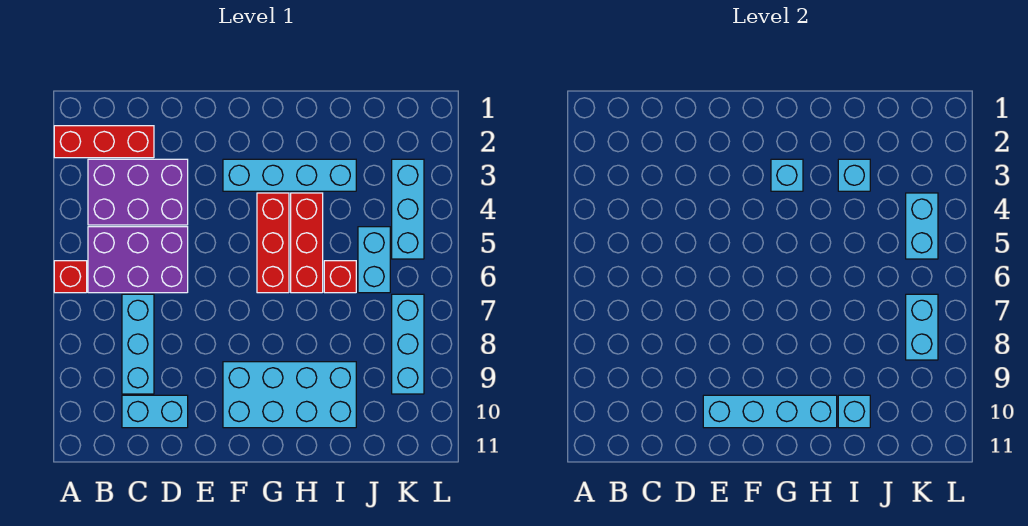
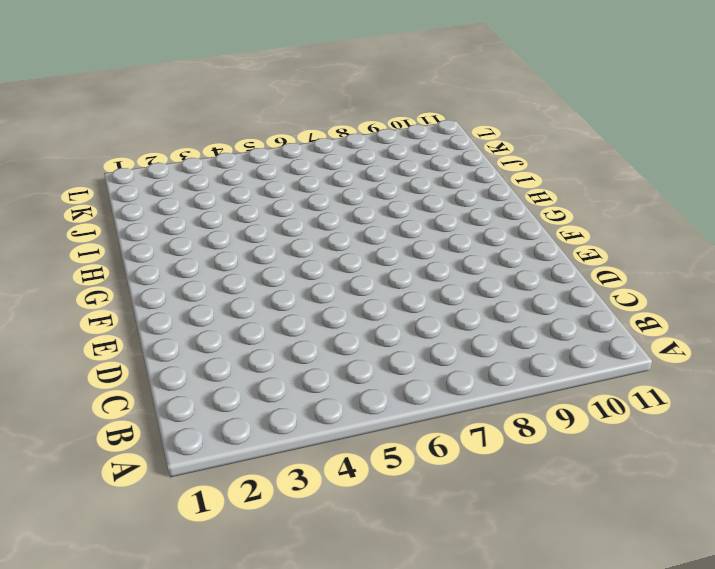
none -> red brick A2:C2 level 1
none -> red brick A6 level 1
none -> purple brick B3:D4 level 1

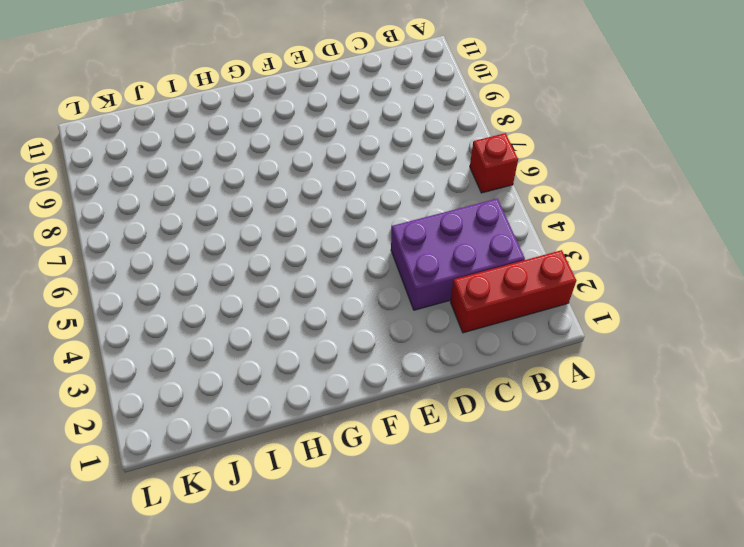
none -> purple brick B5:D6 level 1
none -> cyan brick C7:C9 level 1
none -> cyan brick C10:D10 level 1

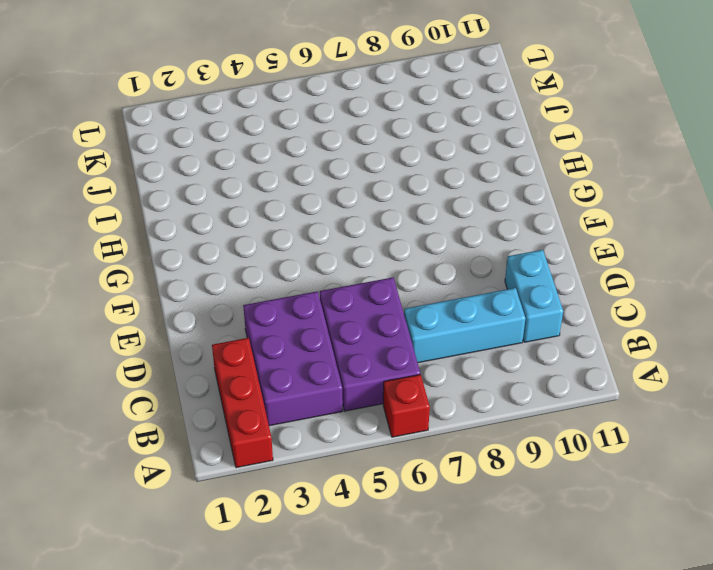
none -> cyan brick F3:I3 level 1
none -> cyan brick F9:I10 level 1
none -> red brick G4:G6 level 1

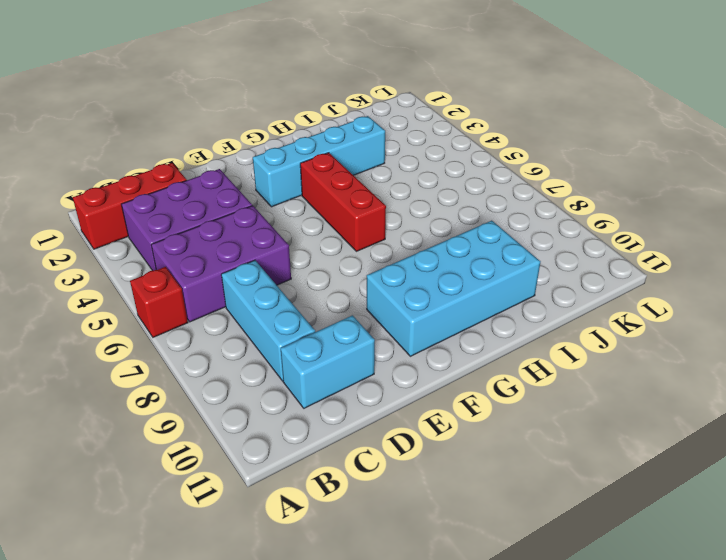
none -> red brick H4:H6 level 1
none -> red brick I6 level 1
none -> cyan brick J5:J6 level 1

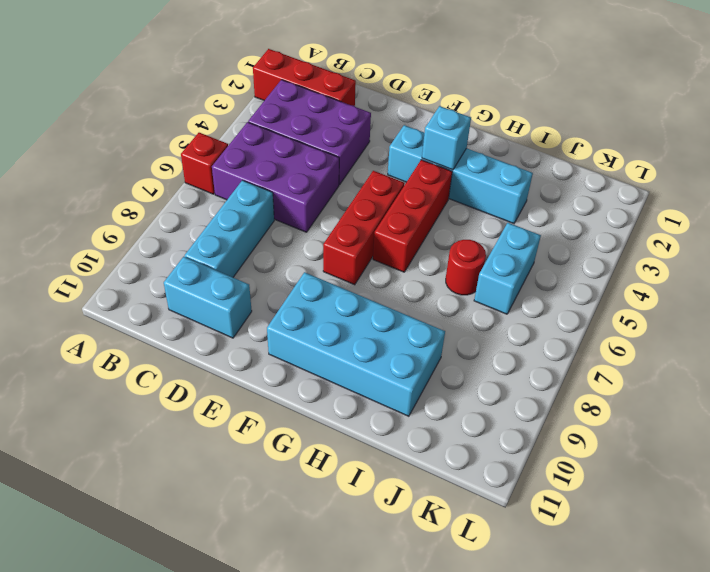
red brick F5:F7 level 1 -> red brick H4:H6 level 1
red round brick I6 level 1 -> red brick I6 level 1
none -> cyan brick K3:K5 level 1
none -> cyan brick K7:K9 level 1
none -> cyan brick E10:H10 level 2

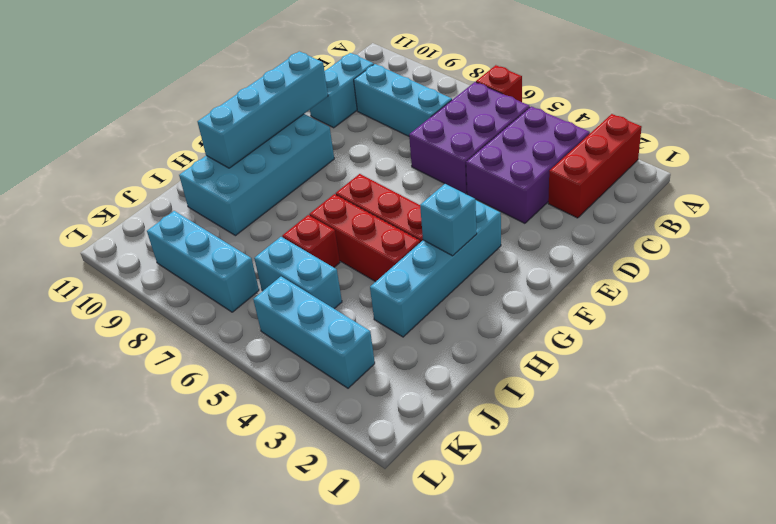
none -> cyan brick I3 level 2
none -> cyan brick I10 level 2
none -> cyan brick K4:K5 level 2

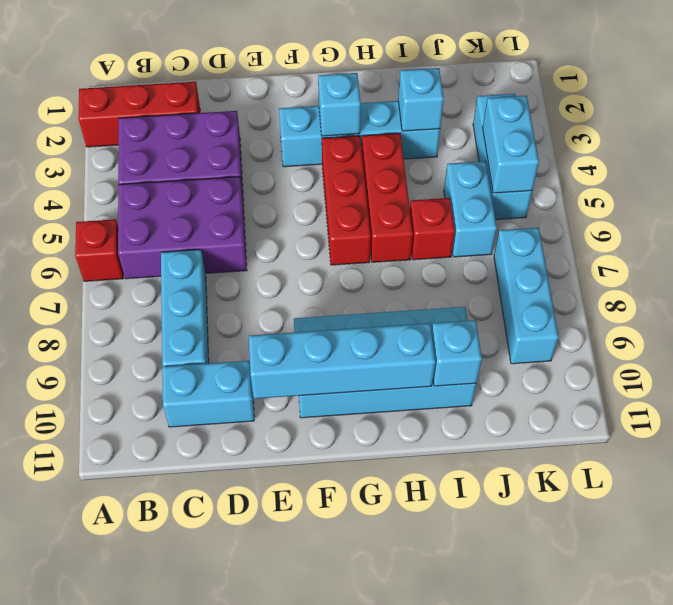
none -> cyan brick K7:K8 level 2

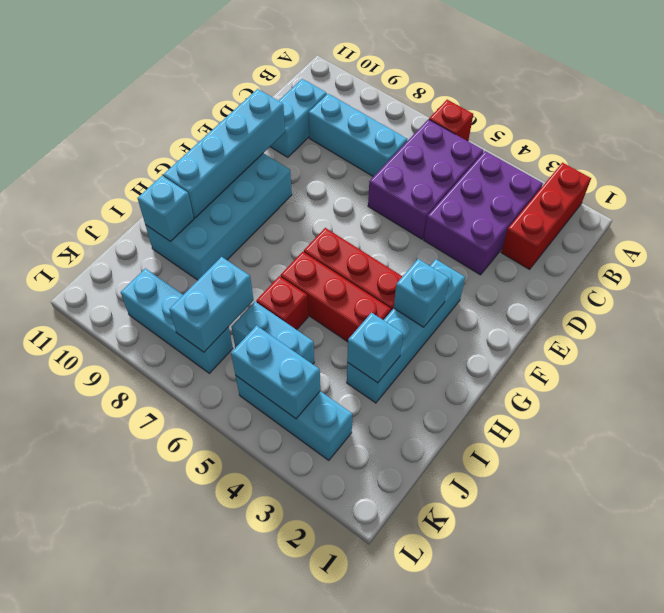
cyan brick J7:K7 level 2 -> cyan brick K7:K8 level 2

